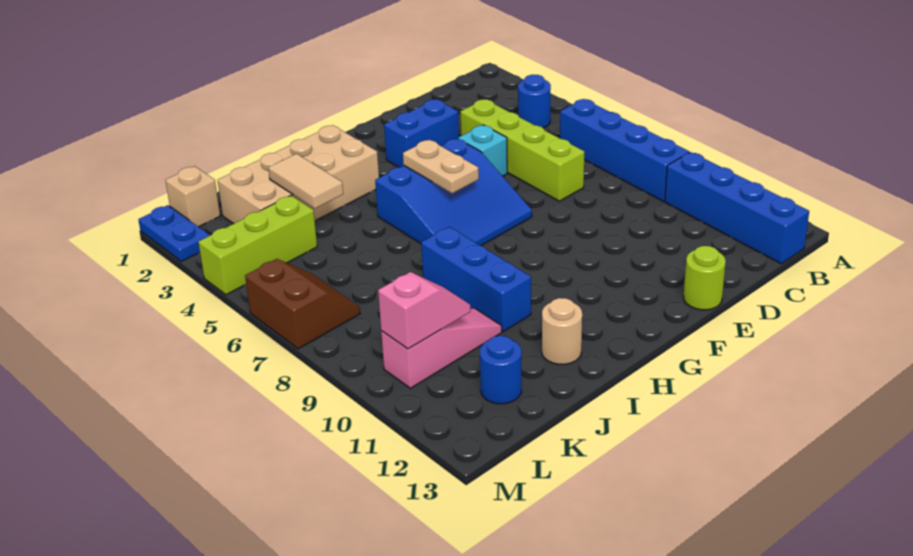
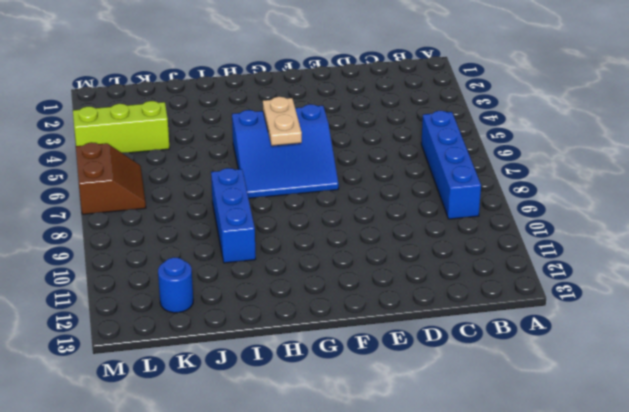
none -> blue round brick B4 level 1
none -> blue brick B10:B13 level 1
none -> lime brick D4:D7 level 1

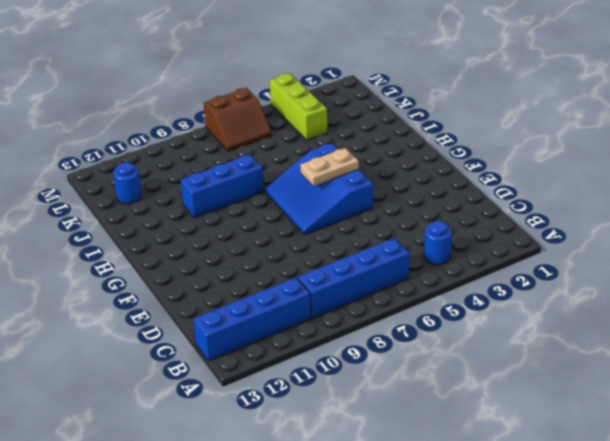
none -> lime brick D4:D7 level 1
none -> blue brick E3:F3 level 1
none -> cyan brick E5 level 1

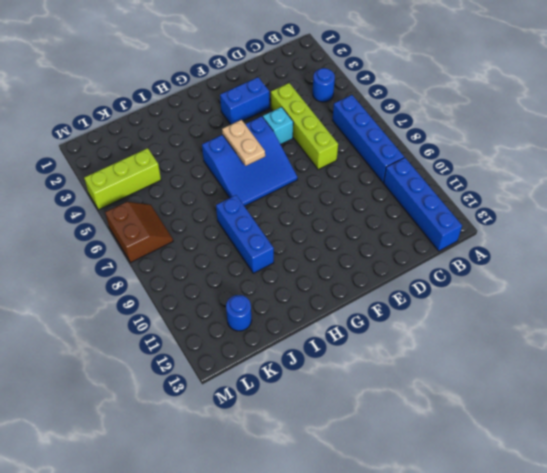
none -> lime round brick E13 level 1
none -> tan brick H2:K3 level 1
none -> tan round brick I12 level 1

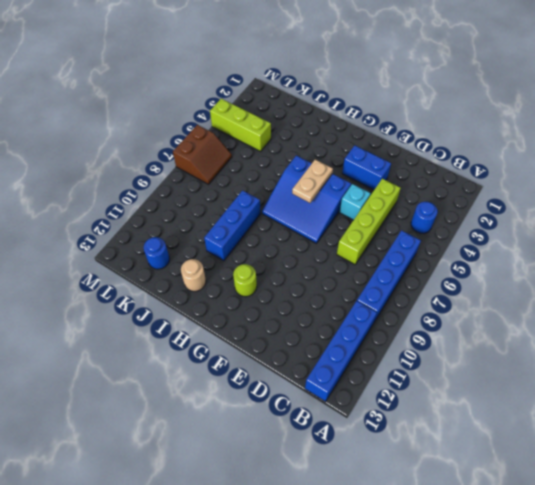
lime round brick G11 level 1 -> lime round brick E13 level 1
none -> tan brick H2:K3 level 1
none -> pink slope J10:L10 level 1 top L
none -> tan brick L1 level 1

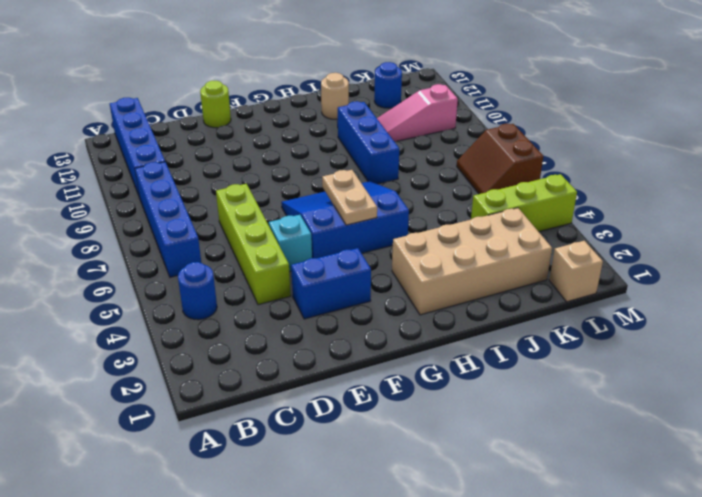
none -> blue plate M1:M2 level 1
none -> tan tile J3:J4 level 2
none -> pink slope K10:L10 level 2 top L

